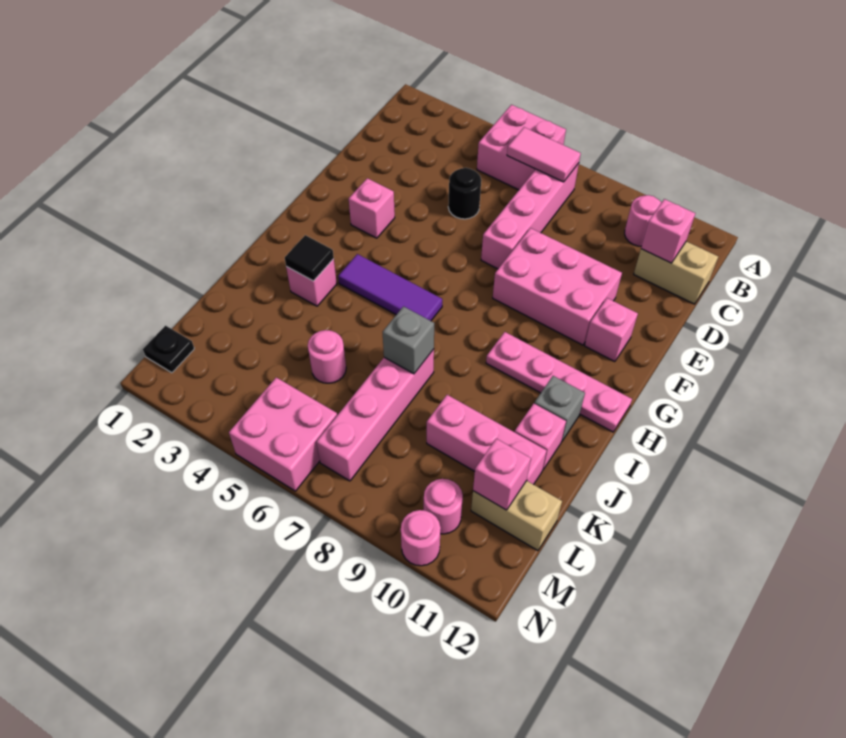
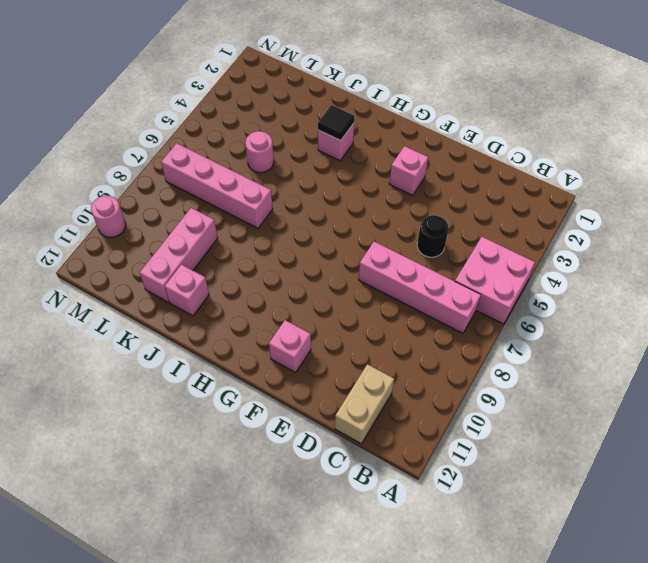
none -> pink round brick B10 level 1
none -> pink brick E8:F10 level 1
none -> purple tile H4:H6 level 1

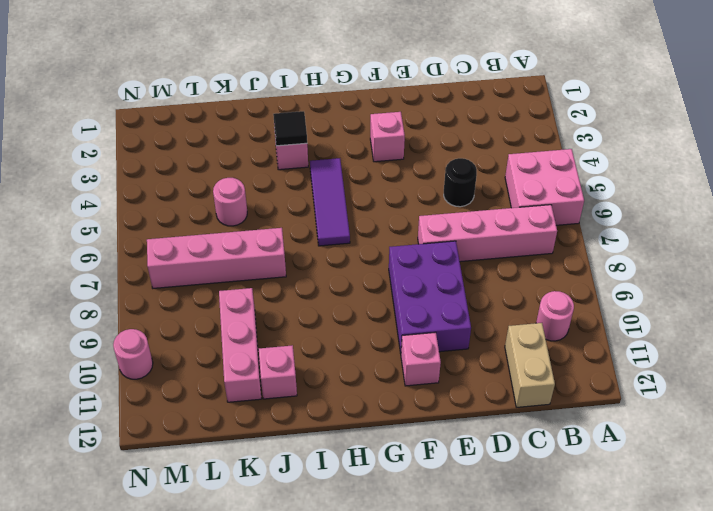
purple brick E8:F10 level 1 -> pink brick E8:F10 level 1
none -> pink plate H9:H12 level 1
none -> grey brick I11 level 1
none -> tan brick L11:L12 level 1

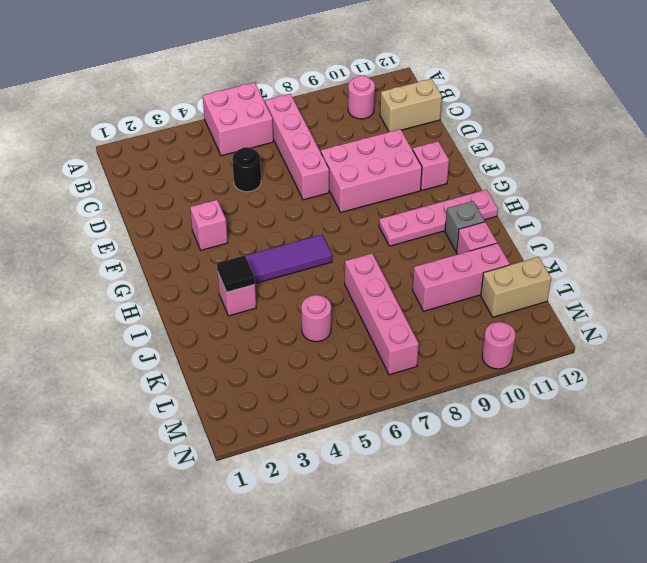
none -> black plate M1 level 1
none -> pink brick M5:N6 level 1
none -> pink round brick M10 level 1

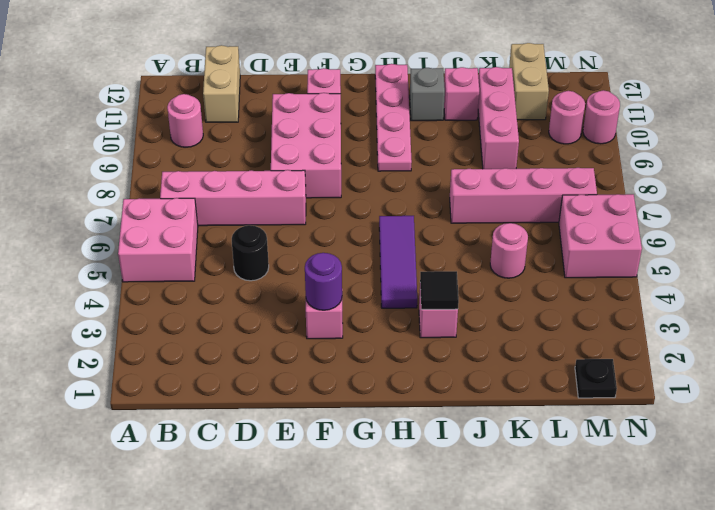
purple round brick F3 level 2 -> none
none -> pink tile B6:B7 level 2
none -> pink brick C11 level 2
none -> grey brick J7 level 2

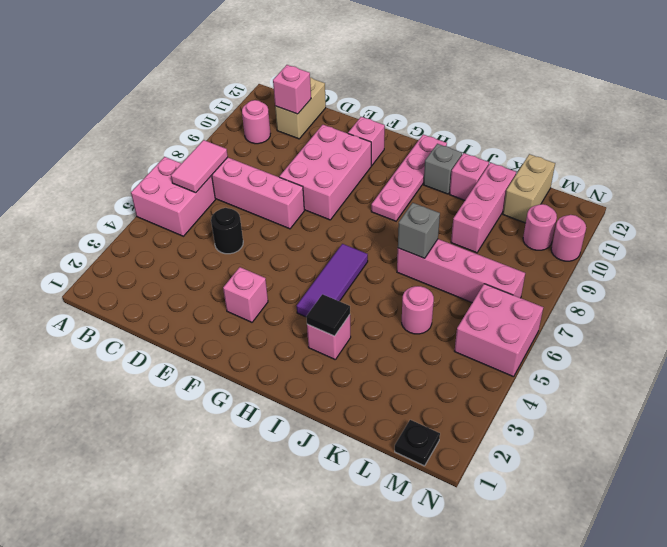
none -> pink brick L11 level 2

